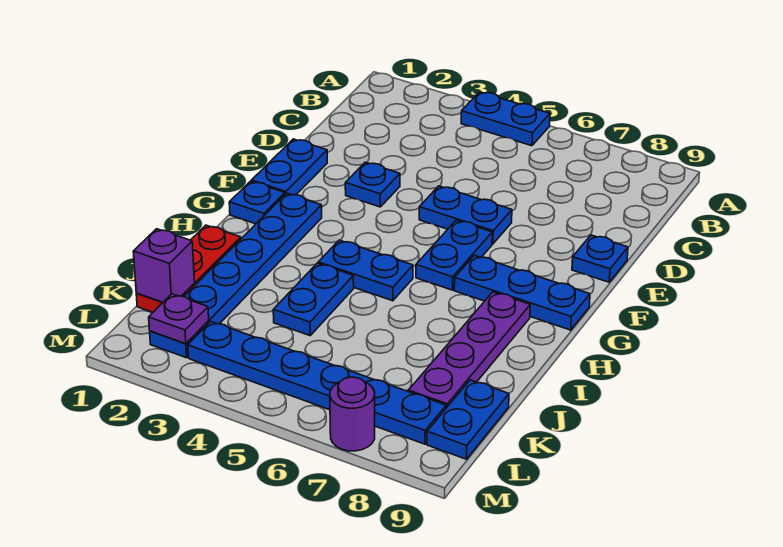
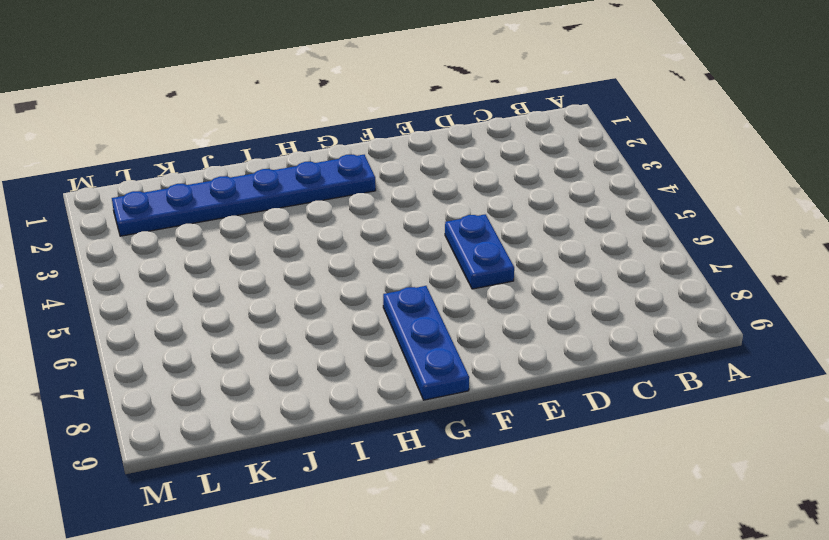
none -> blue plate A4:A5 level 1
none -> blue plate E1:F1 level 1
none -> blue plate E3 level 1

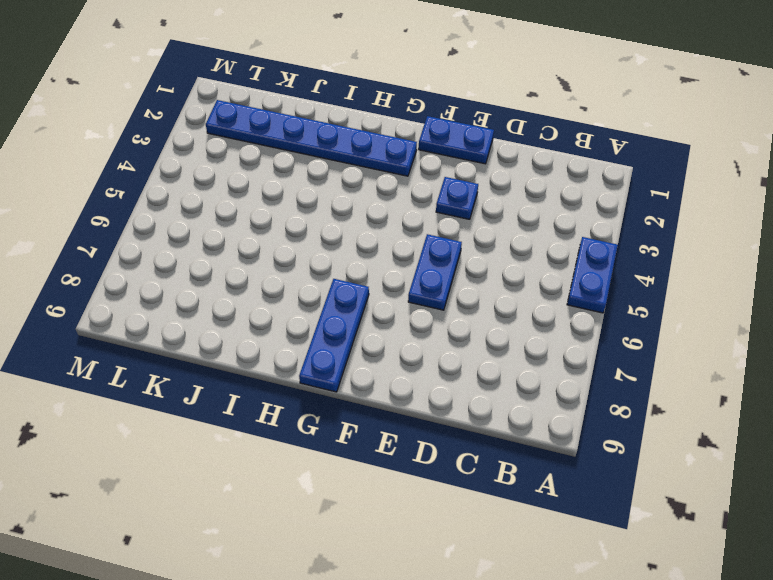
none -> blue plate E9 level 1
none -> blue plate F6:G6 level 1
none -> blue plate G1 level 1

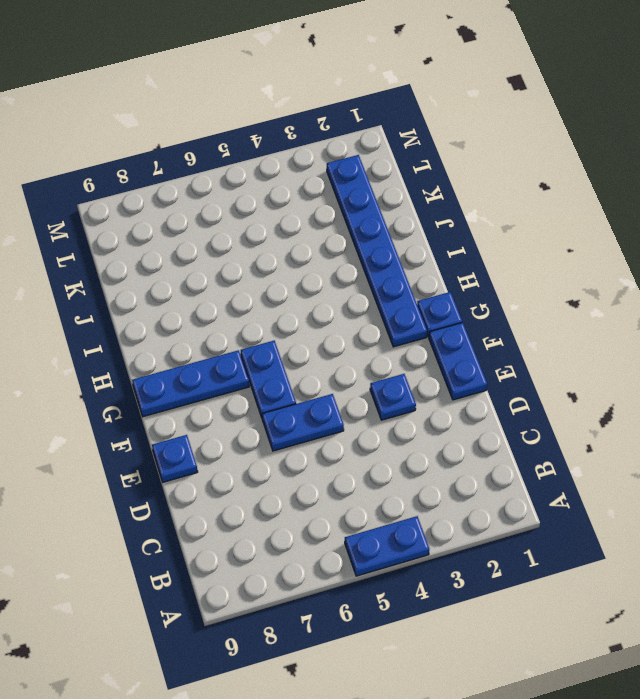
none -> blue plate H4:H5 level 1
none -> purple plate H8:K8 level 1
none -> red plate I1:K1 level 1

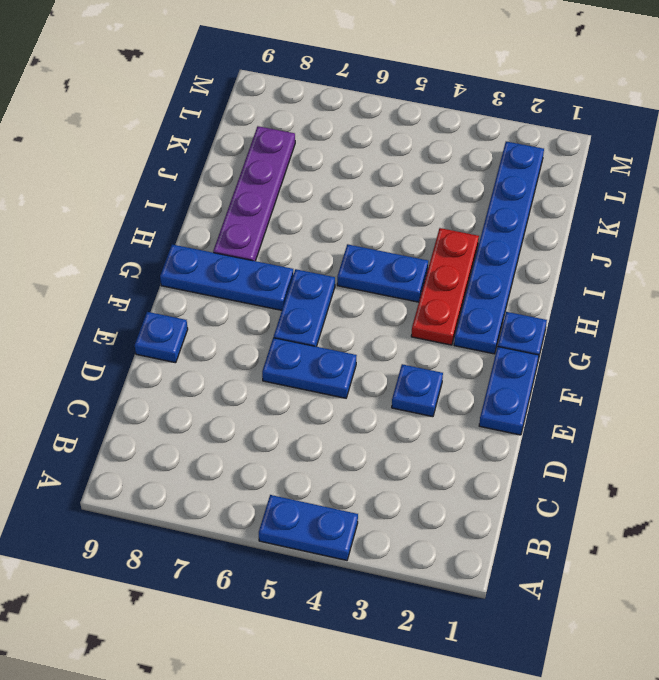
red plate G3:I3 level 1 -> red plate I1:K1 level 1
none -> blue plate I4:J4 level 1
none -> blue plate K9:L9 level 1
none -> blue plate L3:L8 level 1

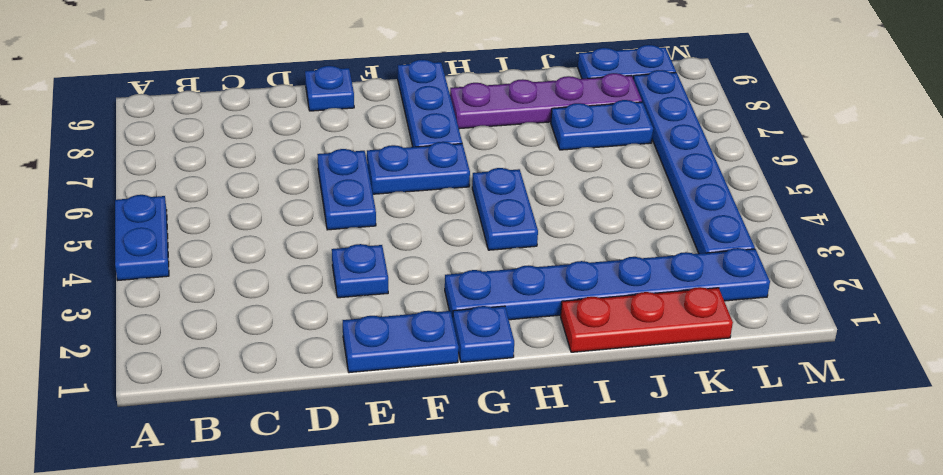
blue plate J7:K7 level 1 -> blue plate I4:J4 level 1
none -> purple round brick M7 level 1
none -> purple brick K1 level 2
none -> purple plate L2 level 2

